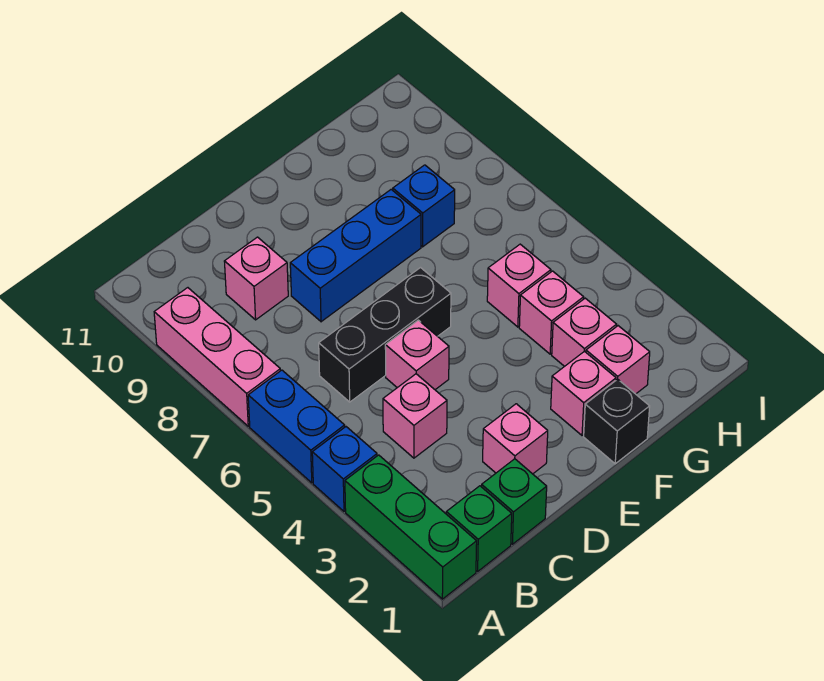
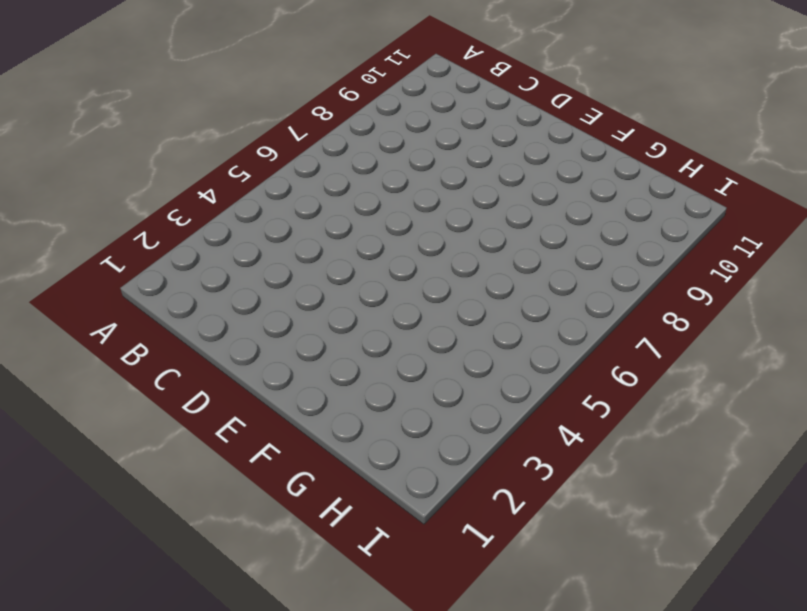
none -> green brick A1:A3 level 1
none -> blue brick A4 level 1
none -> blue brick A5:A6 level 1

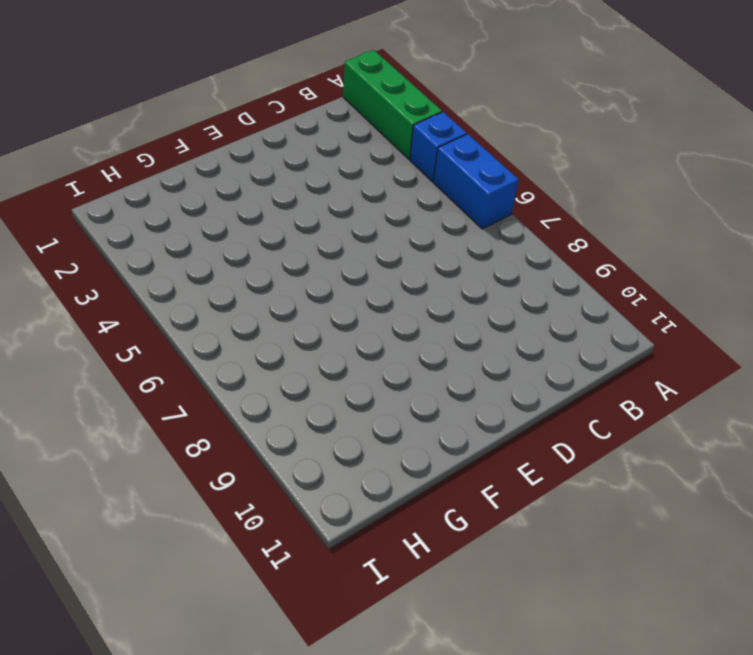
none -> pink brick A7:A9 level 1
none -> green brick B1 level 1
none -> green brick C1 level 1

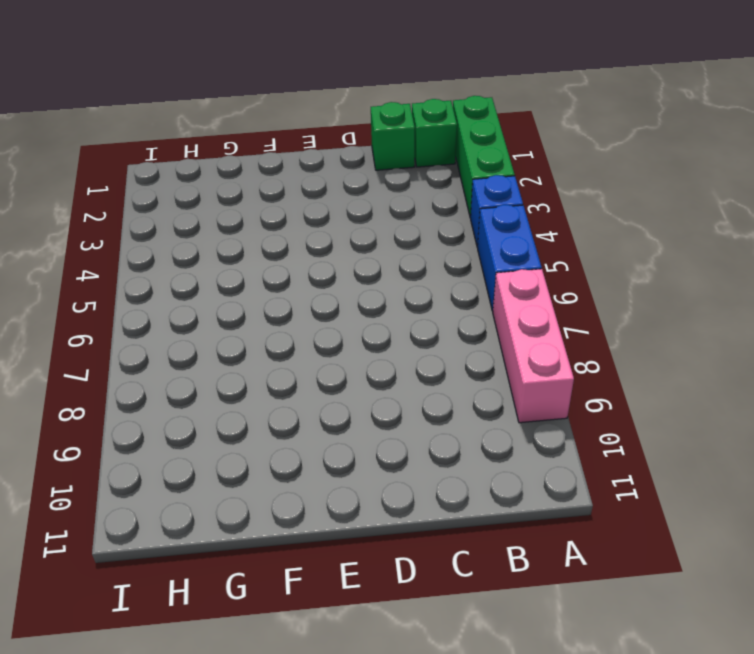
none -> pink brick C4 level 1
none -> black brick C6:E6 level 1
none -> pink brick C9 level 1

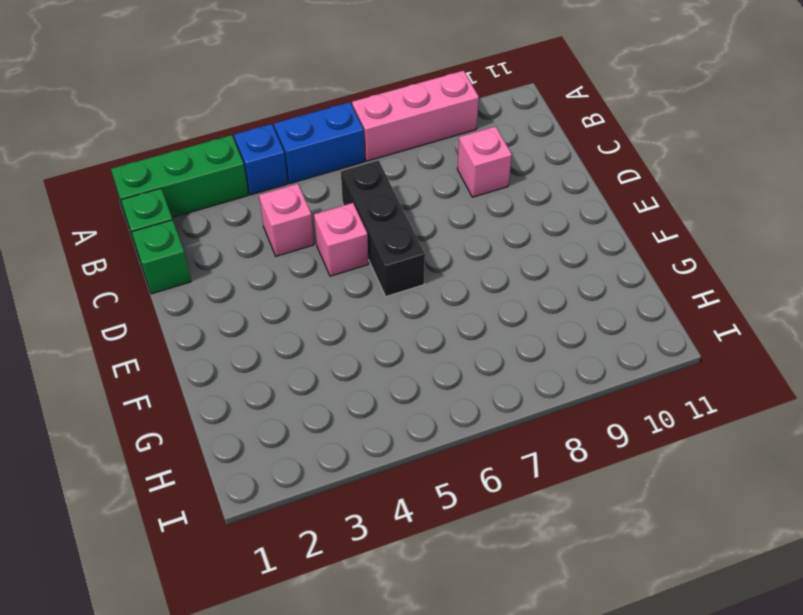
none -> pink brick D2 level 1
none -> blue brick D8:F8 level 1
none -> black brick F1 level 1

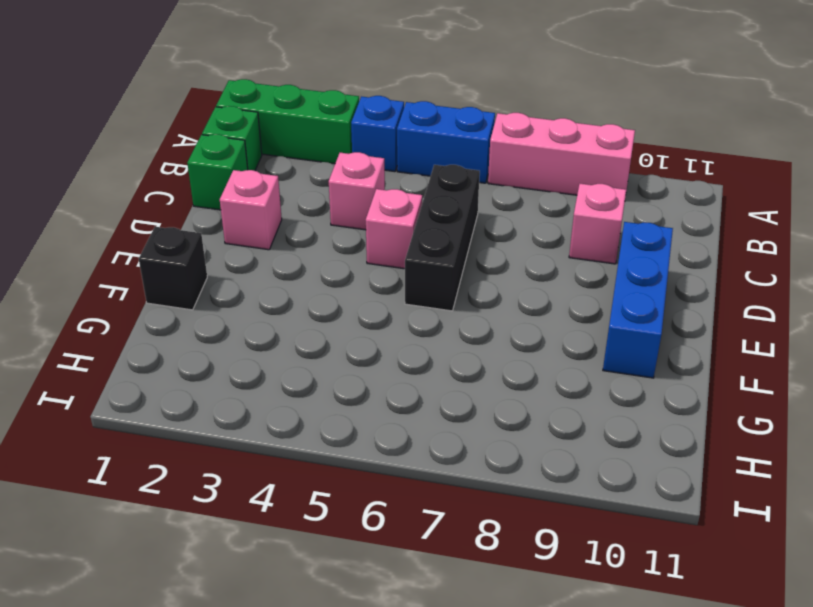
blue brick D10:F10 level 1 -> blue brick D8:F8 level 1
none -> pink brick F2 level 1
none -> pink brick G2 level 1
none -> pink brick G3 level 1

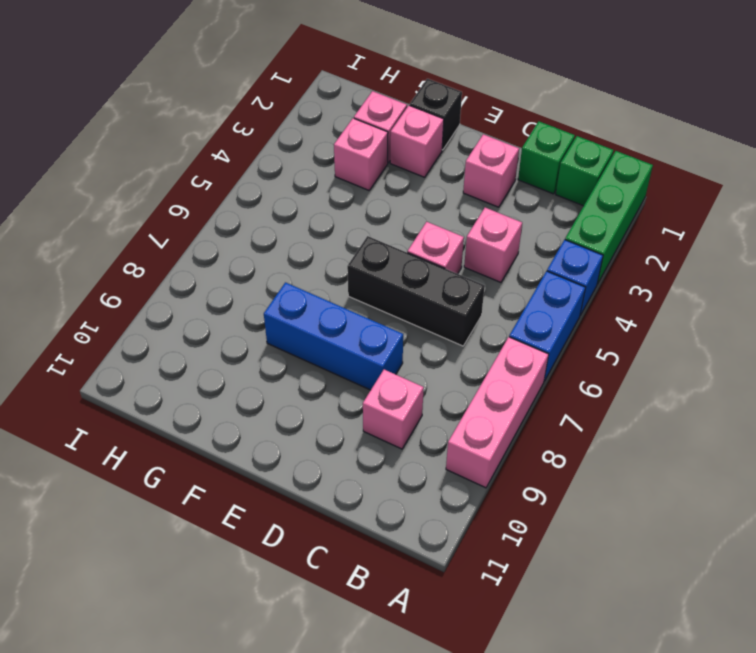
none -> pink brick G4 level 1
none -> pink brick G5 level 1
none -> blue brick G8 level 1

